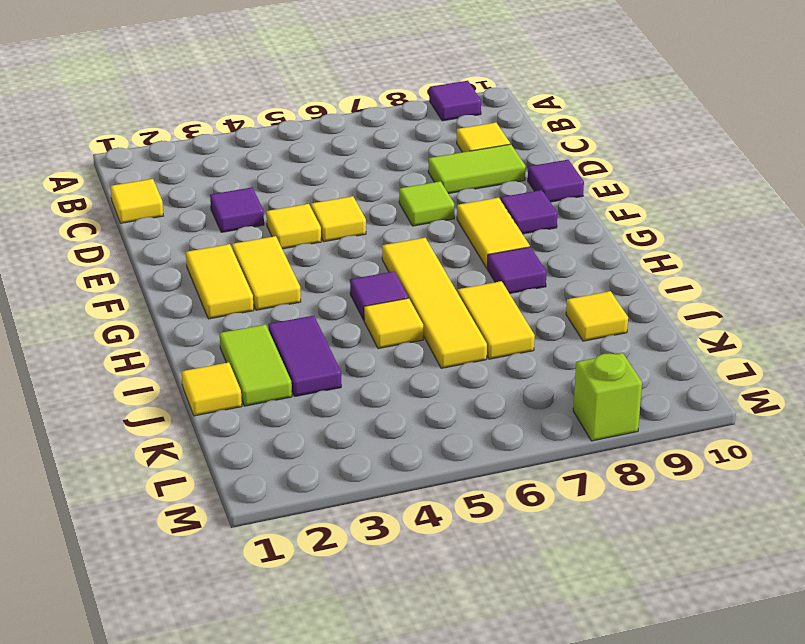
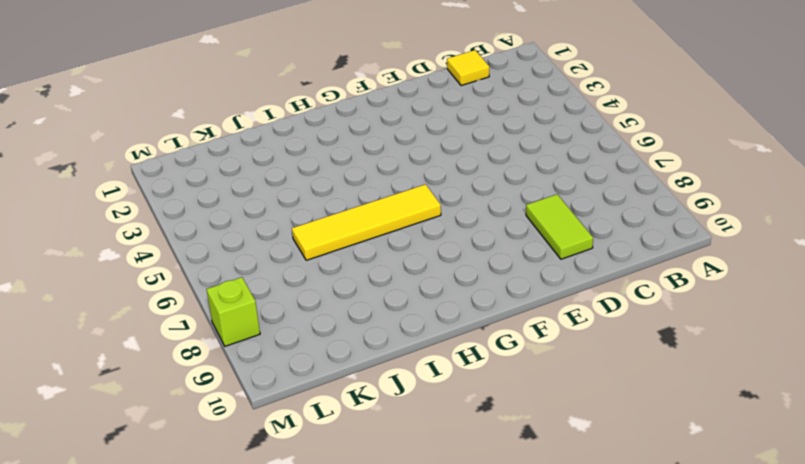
none -> purple tile A9 level 1
none -> yellow tile C9 level 1
none -> purple tile D3 level 1

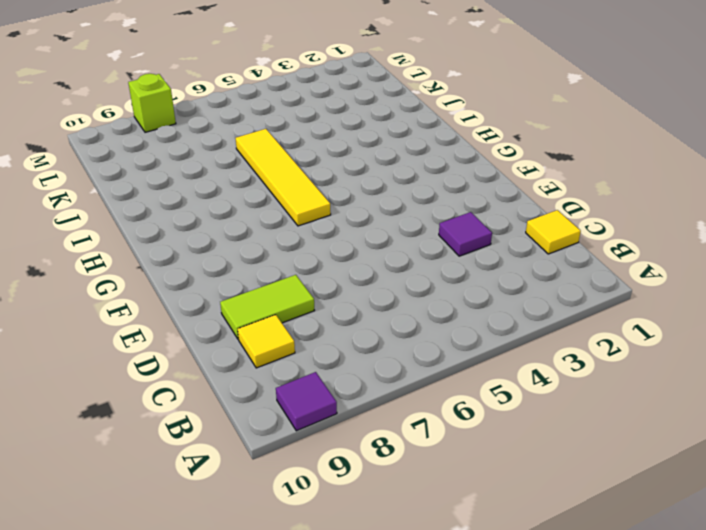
none -> yellow tile E4 level 1
none -> yellow tile E5 level 1
none -> lime tile E7 level 1

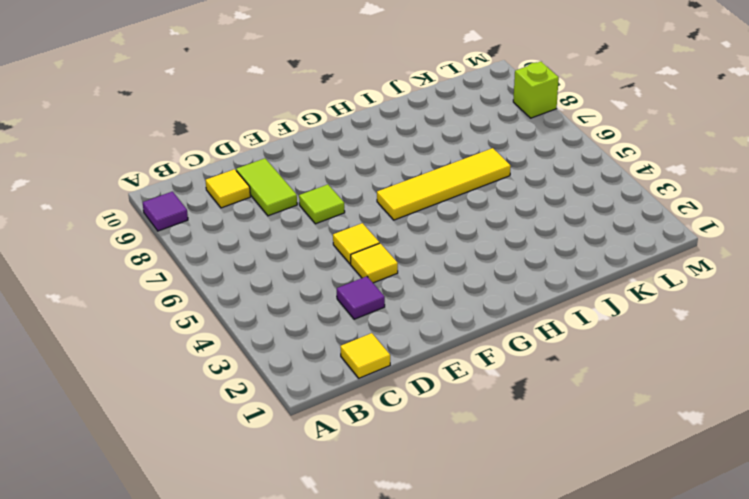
none -> purple tile E10 level 1
none -> yellow tile F2:G2 level 1
none -> yellow tile F3:G3 level 1

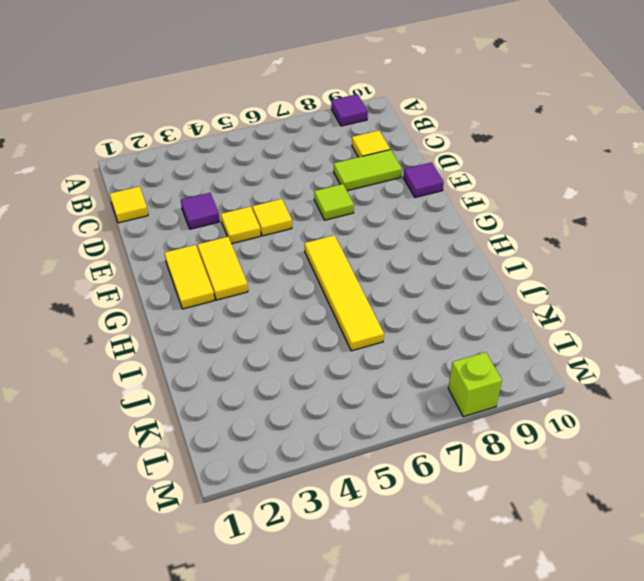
none -> yellow tile F8:G8 level 1
none -> purple tile F9 level 1
none -> purple tile H5 level 1

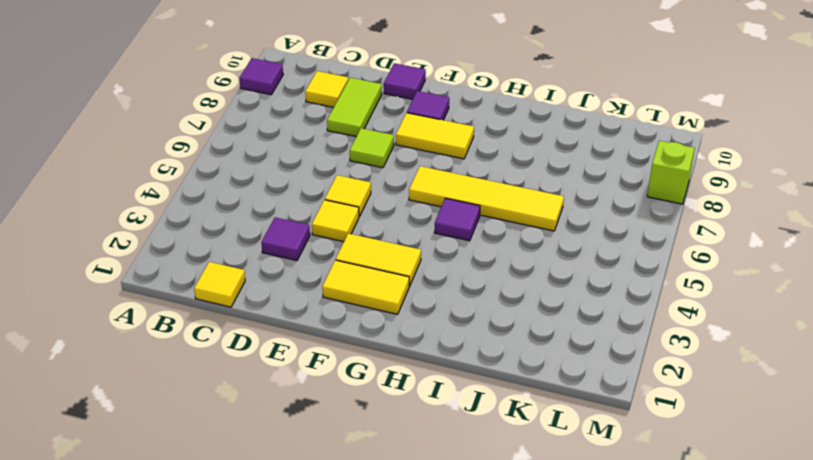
none -> purple tile H8 level 1
none -> lime tile I2:J2 level 1
none -> purple tile I3:J3 level 1

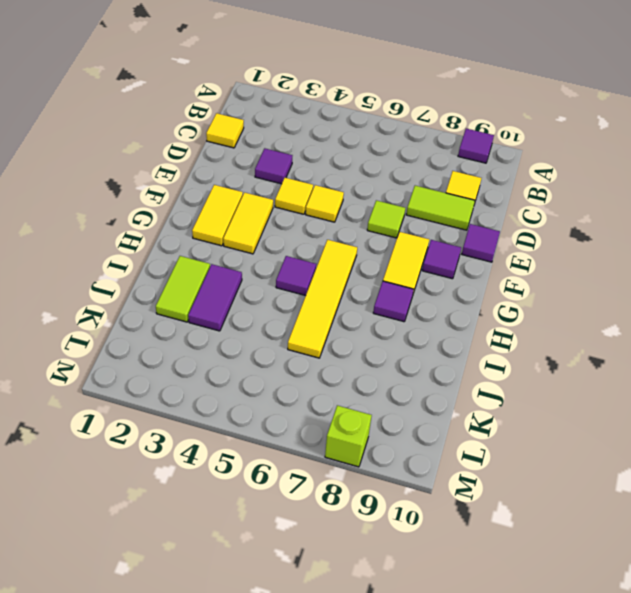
none -> yellow tile I5 level 1
none -> yellow tile I7:J7 level 1
none -> yellow tile J1 level 1

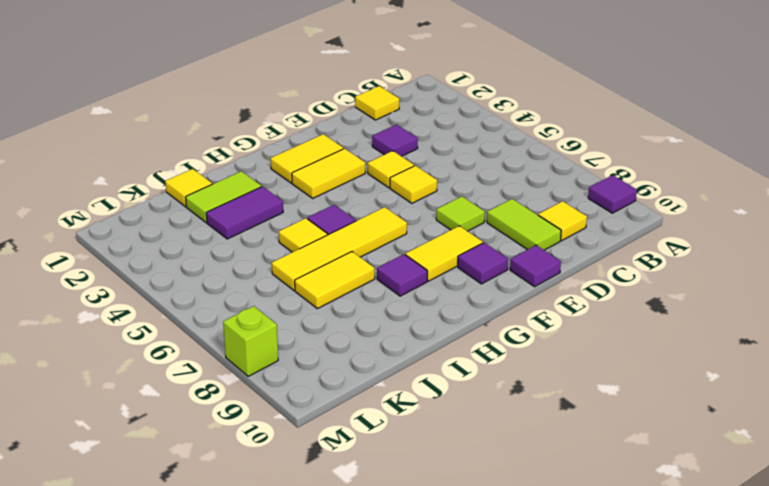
none -> yellow tile J9 level 1

